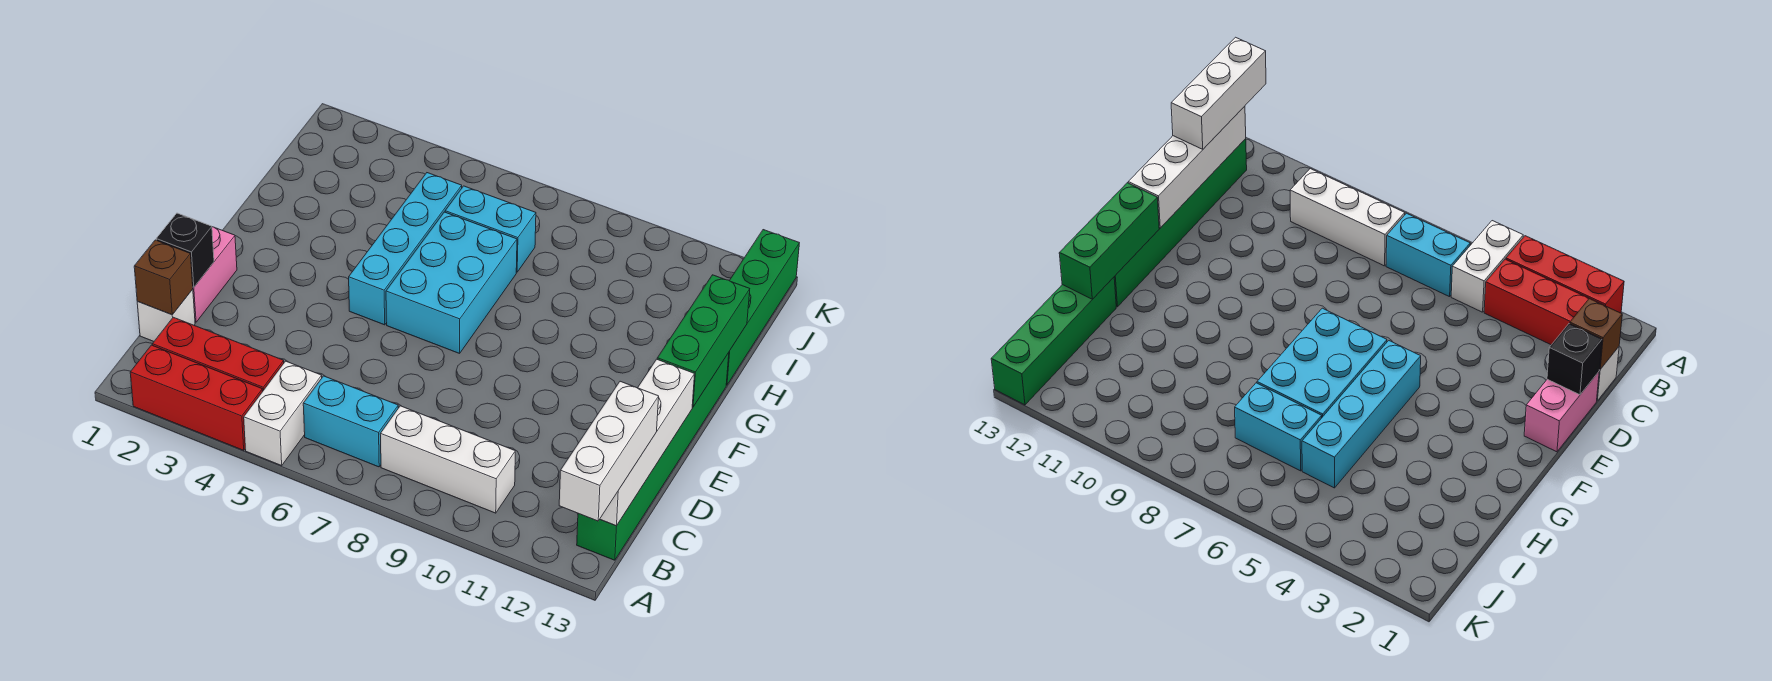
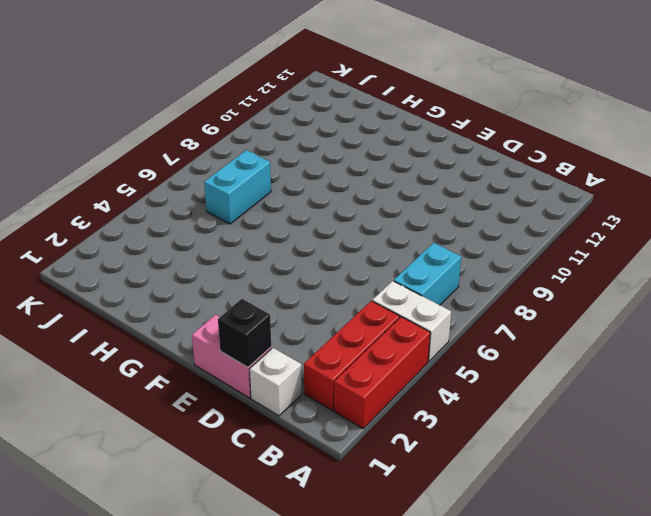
none -> white brick B8:B10 level 1
none -> green brick B13:G13 level 1
none -> cyan brick F5:I5 level 1

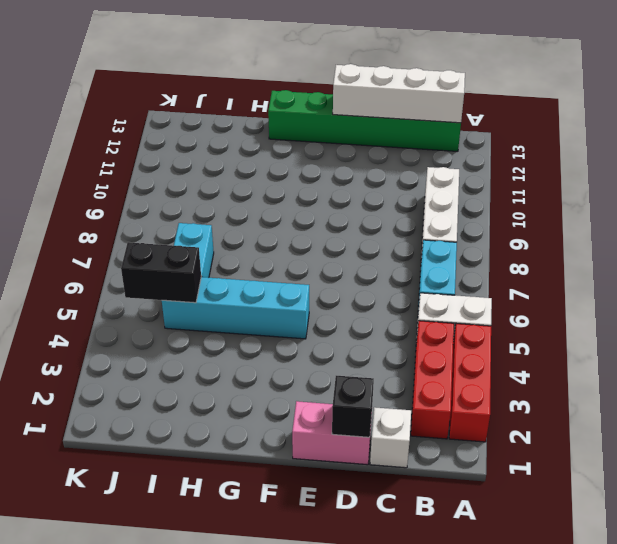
black brick I5:J5 level 2 -> none
none -> cyan brick F6:H7 level 1
none -> green brick H13:K13 level 1
none -> brown brick C1 level 2

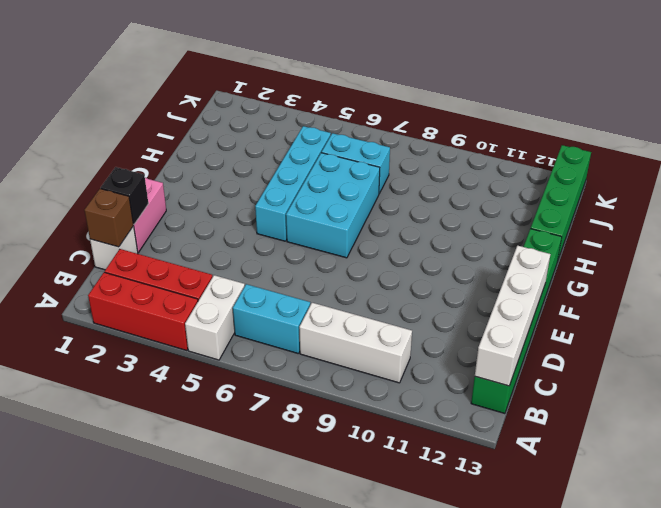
none -> green brick F13:H13 level 2
none -> white brick A13:C13 level 3

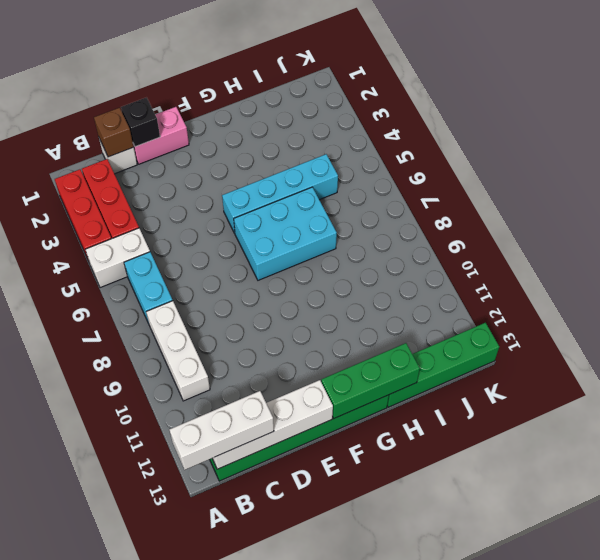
none -> cyan brick I6:I7 level 1

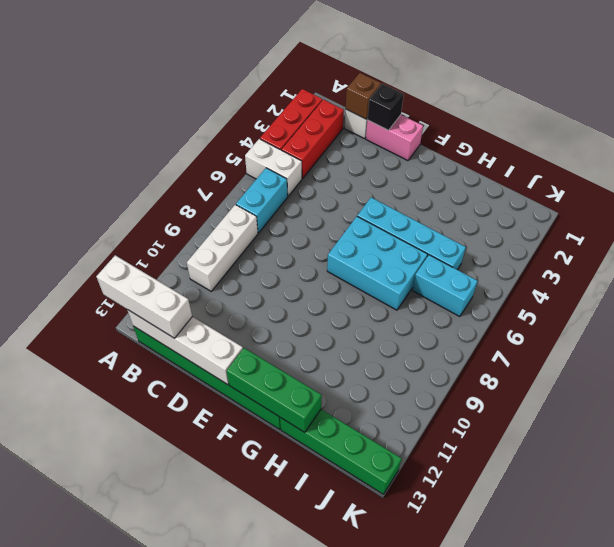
cyan brick I6:J6 level 1 -> cyan brick I6:I7 level 1

